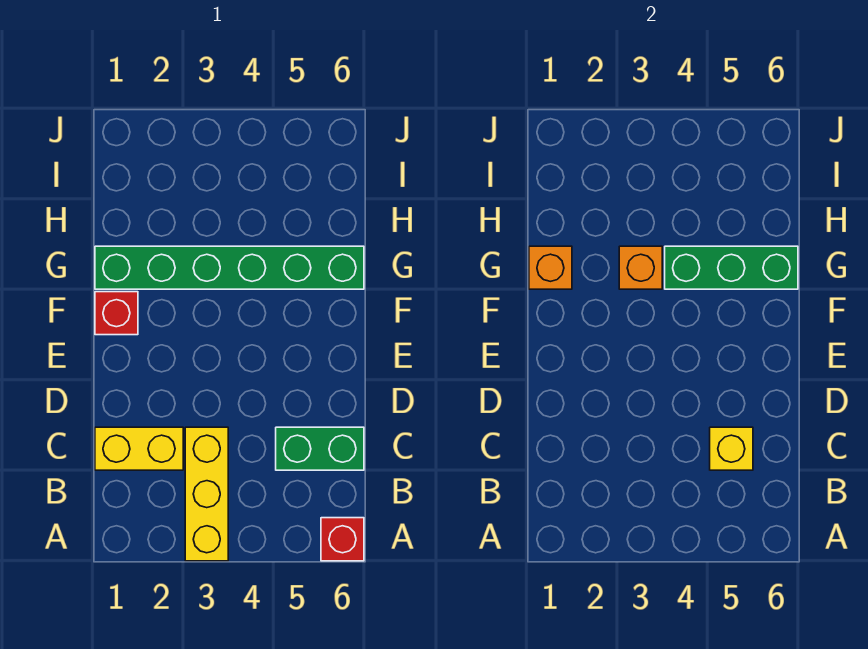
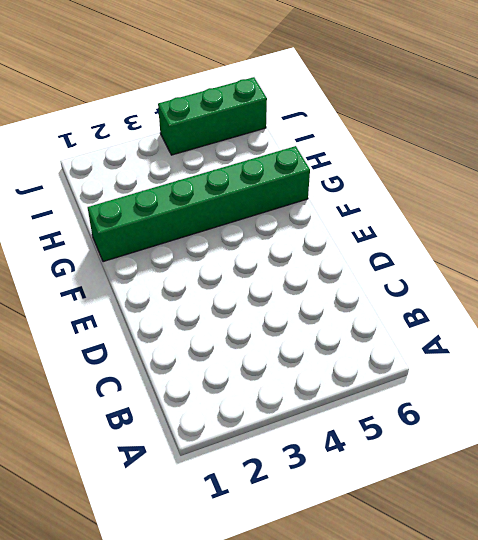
green brick J4:J6 level 1 -> green brick G4:G6 level 2
none -> yellow brick A3:C3 level 1
none -> red brick A6 level 1

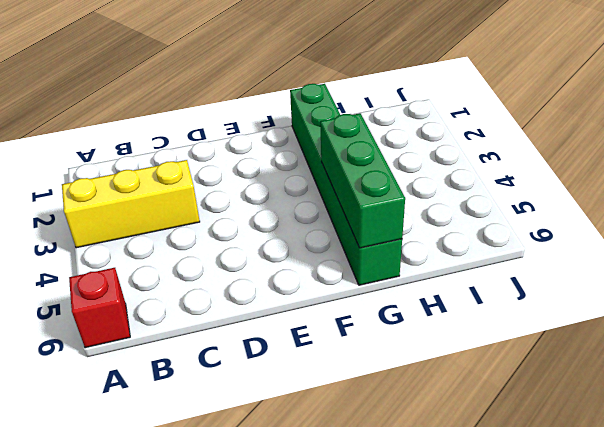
none -> yellow brick C1:C2 level 1
none -> green brick C5:C6 level 1

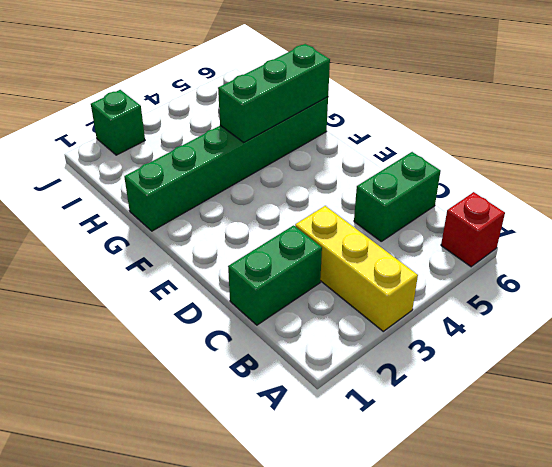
green brick C1:C2 level 1 -> yellow brick C1:C2 level 1
green brick J2 level 1 -> none
none -> red brick F1 level 1
none -> yellow brick C5 level 2

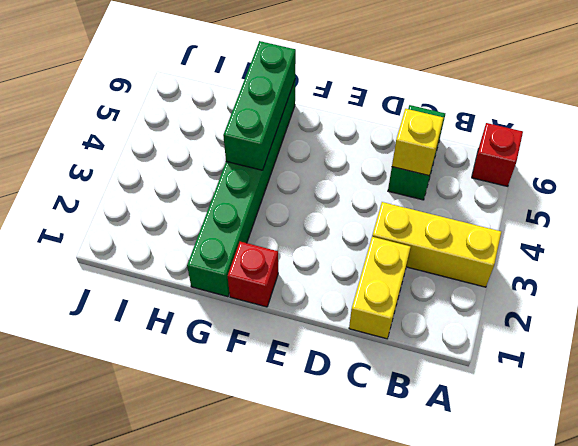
none -> orange brick G1 level 2
none -> orange brick G3 level 2

